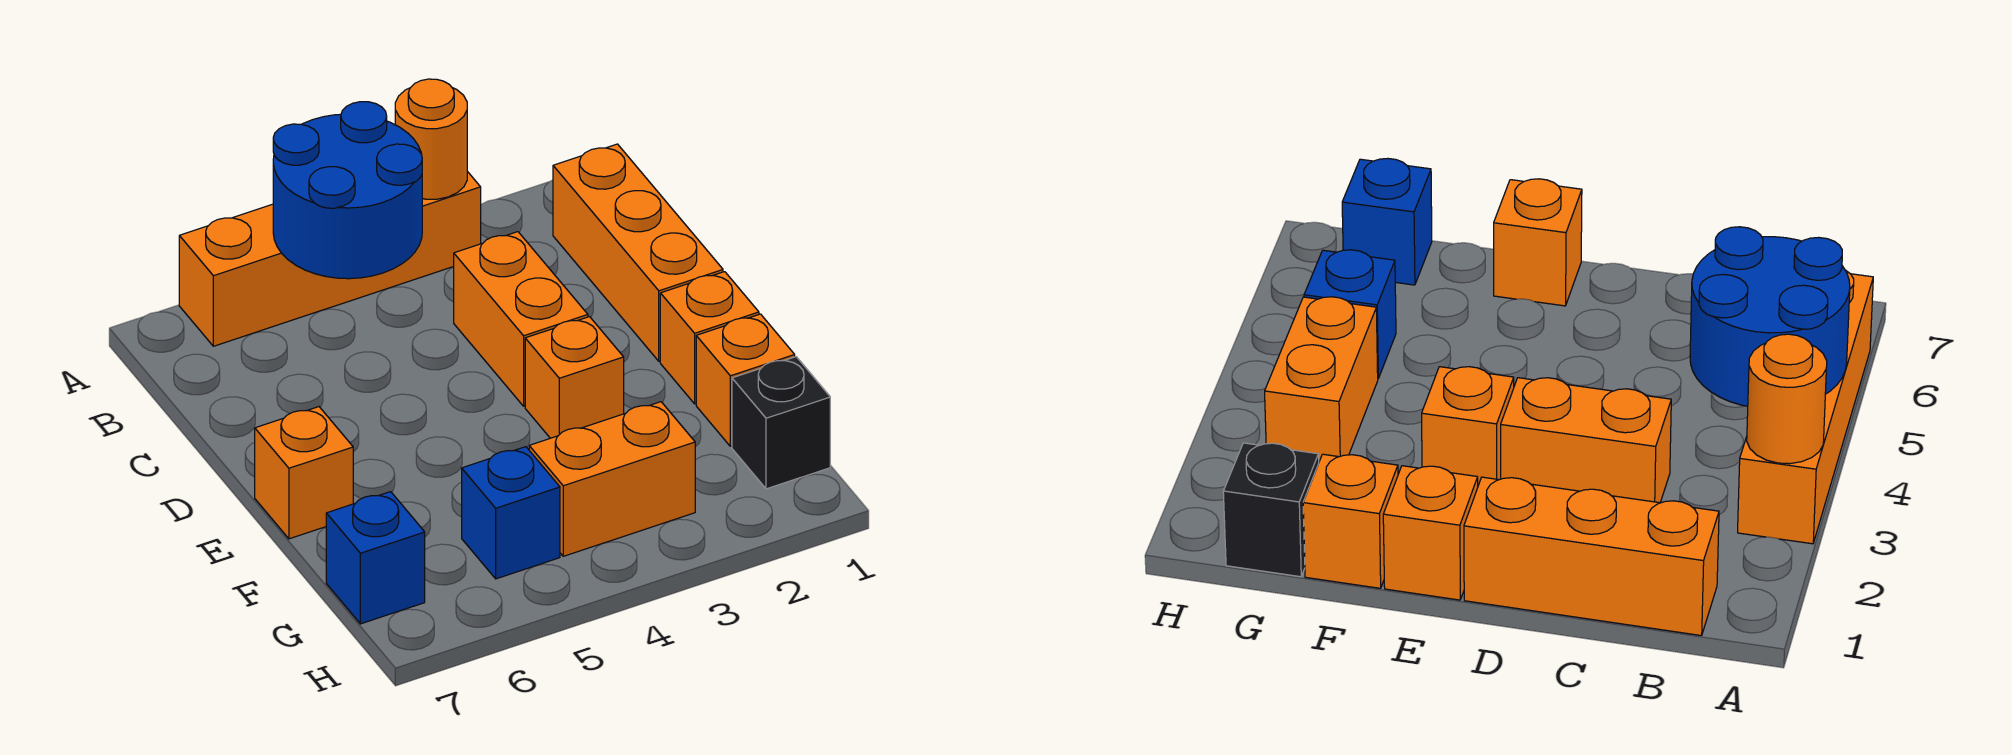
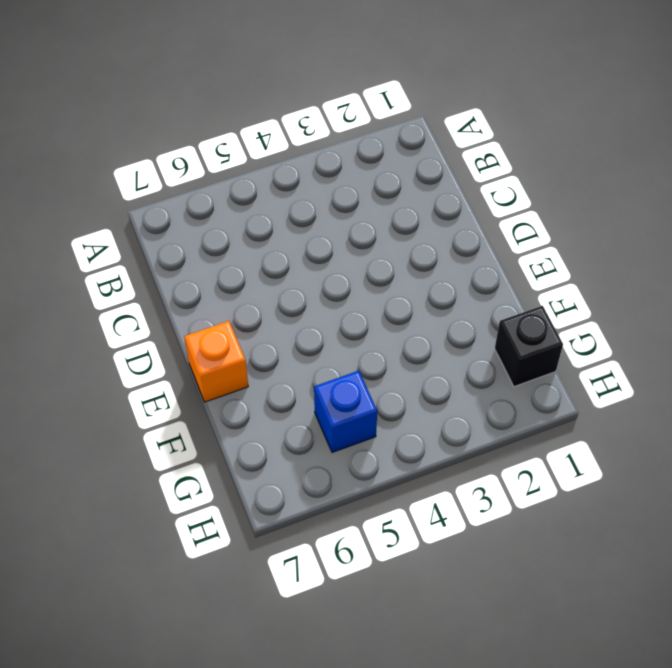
none -> orange brick A3:A6 level 1
none -> orange brick B1:D1 level 1
none -> orange brick C3:D3 level 1

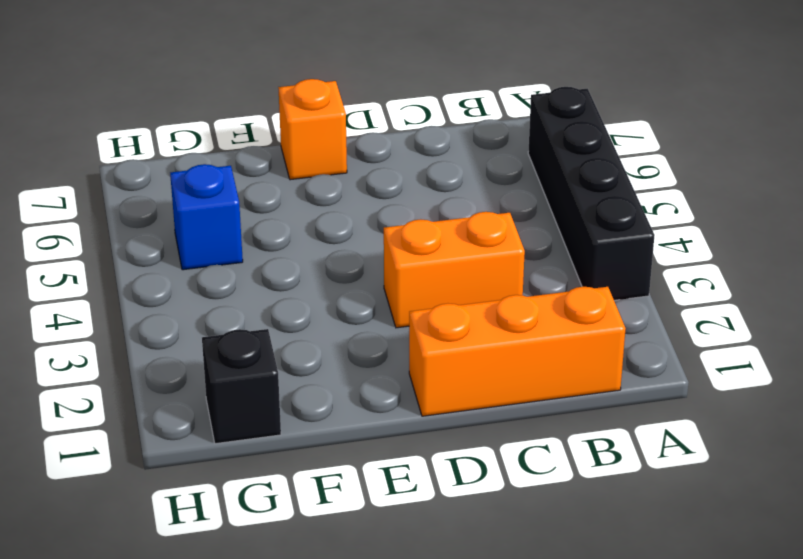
black brick A3:A6 level 1 -> orange brick A3:A6 level 1
none -> orange brick E1 level 1
none -> orange brick E3 level 1
none -> orange brick F1 level 1

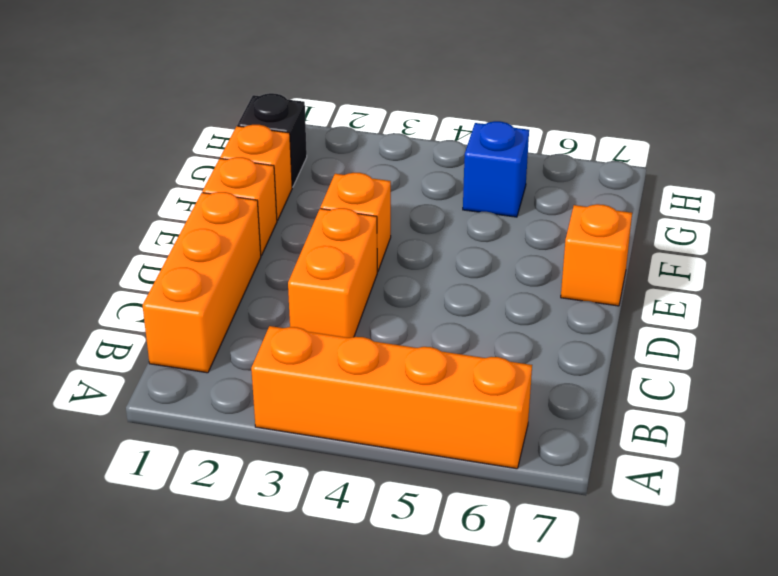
none -> orange brick G3:G4 level 1
none -> blue brick G7 level 1
none -> orange round brick A3 level 2

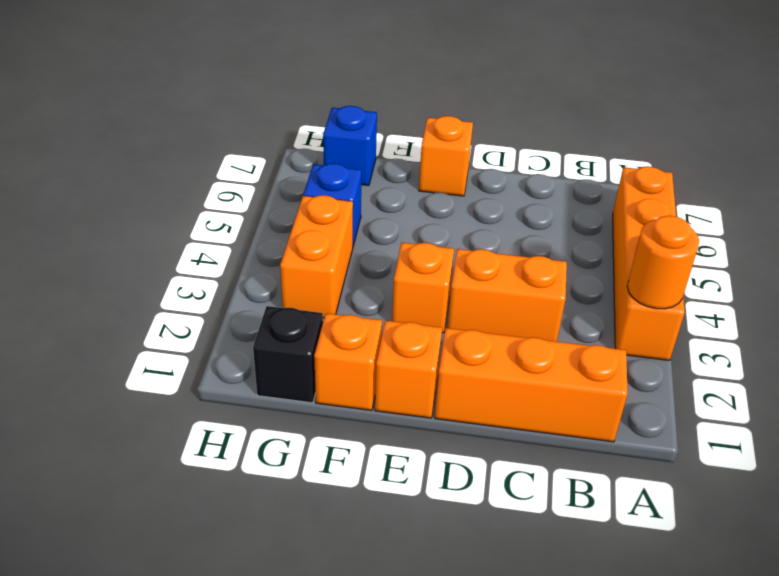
none -> blue round brick A4:B5 level 2

